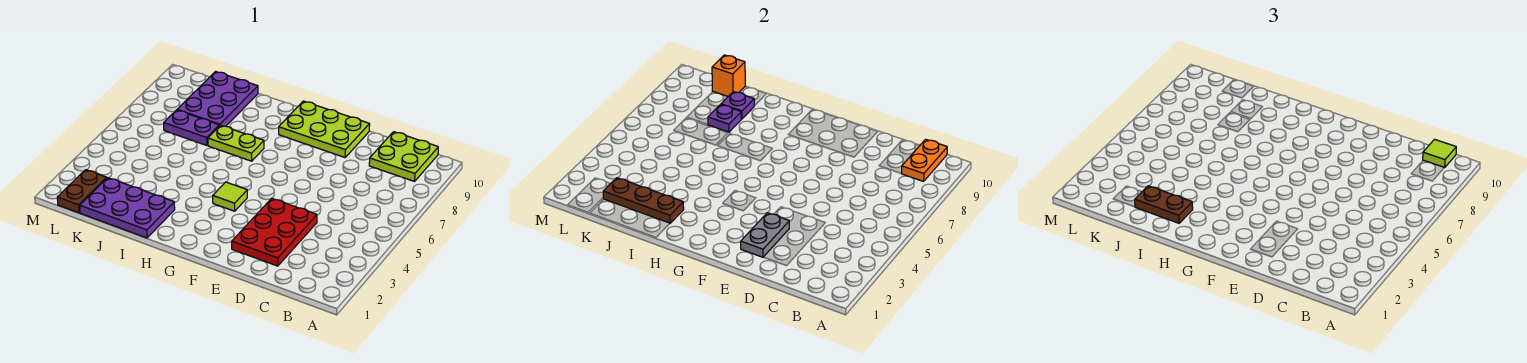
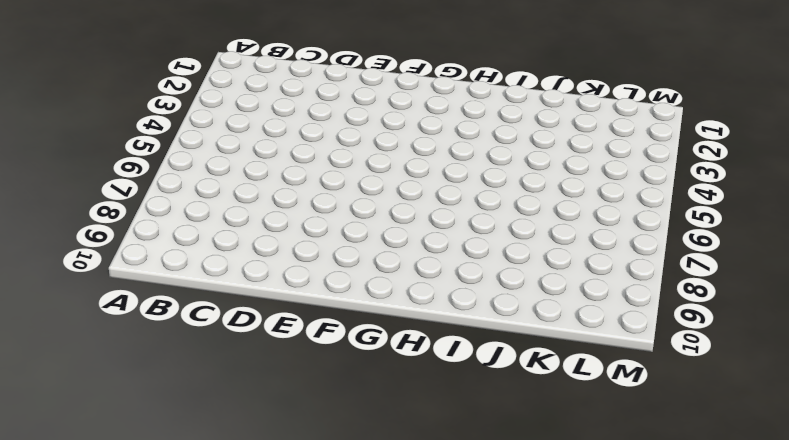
none -> lime plate B9:C10 level 1
none -> red plate D2:E4 level 1
none -> lime plate E9:G10 level 1

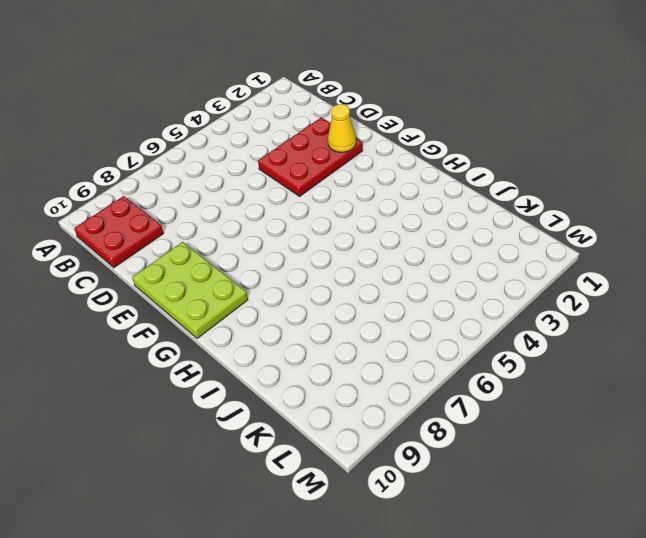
red plate B9:C10 level 1 -> lime plate B9:C10 level 1
yellow cone E2 level 2 -> grey plate E2:E3 level 2
none -> lime tile G4 level 1
none -> lime plate H7:I7 level 1
none -> purple plate I1:K2 level 1

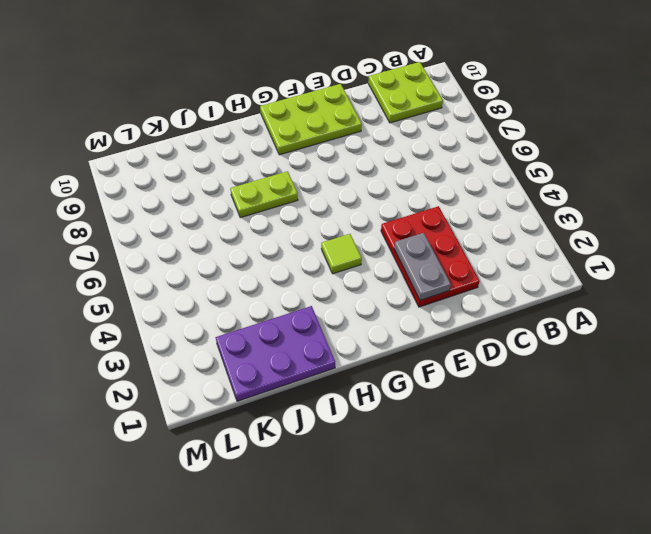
none -> purple plate J7:K7 level 1
none -> purple plate J8:K10 level 1
none -> brown plate L1:L2 level 1

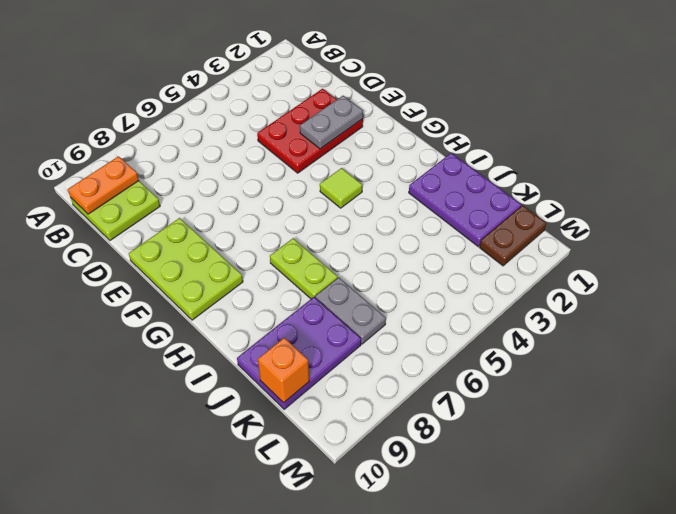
grey plate J7:K7 level 1 -> purple plate J7:K7 level 1
none -> brown plate I2:K2 level 2
none -> purple plate J8 level 2
none -> purple plate J9 level 2

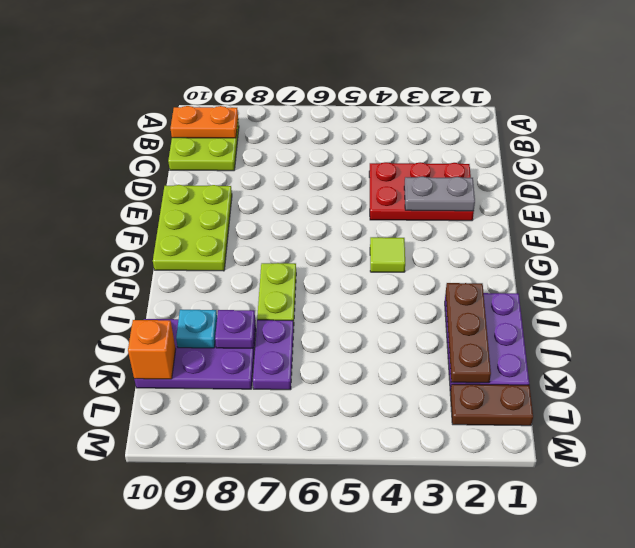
cyan plate J9 level 2 -> purple plate J9 level 2
none -> lime tile B10 level 3
none -> brown plate I2:J2 level 3

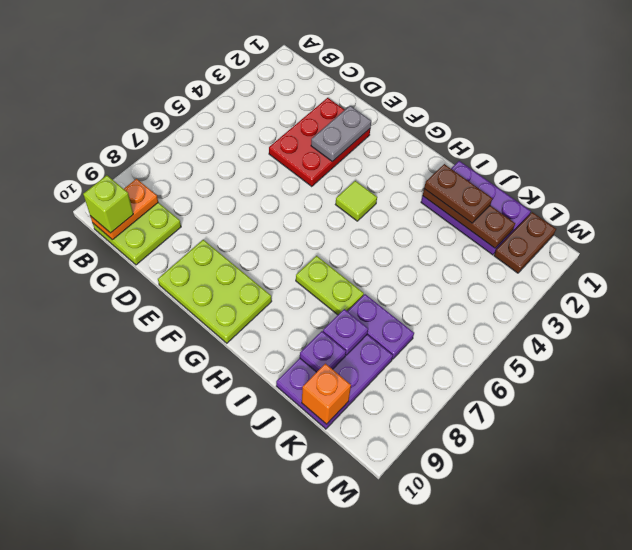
lime brick B10 level 3 -> lime tile B10 level 3

